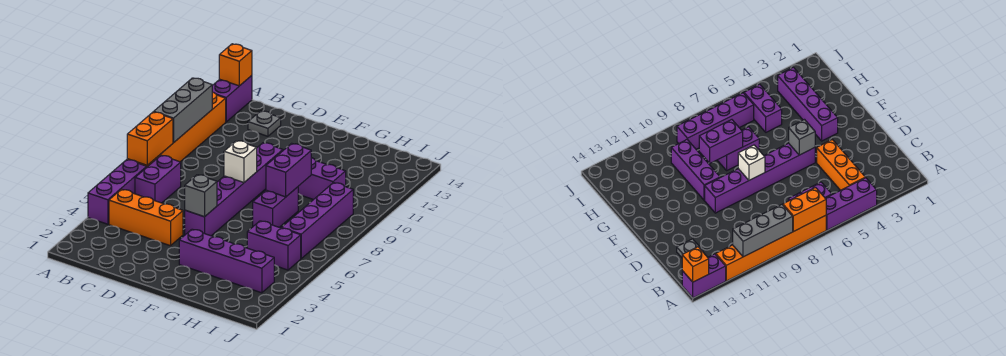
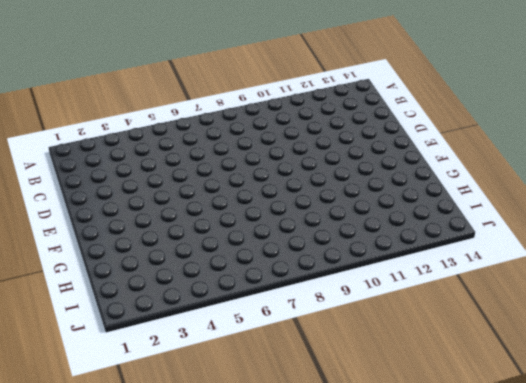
none -> purple brick A4:A6 level 1
none -> orange brick A7:A12 level 1
none -> purple brick A13:A14 level 1

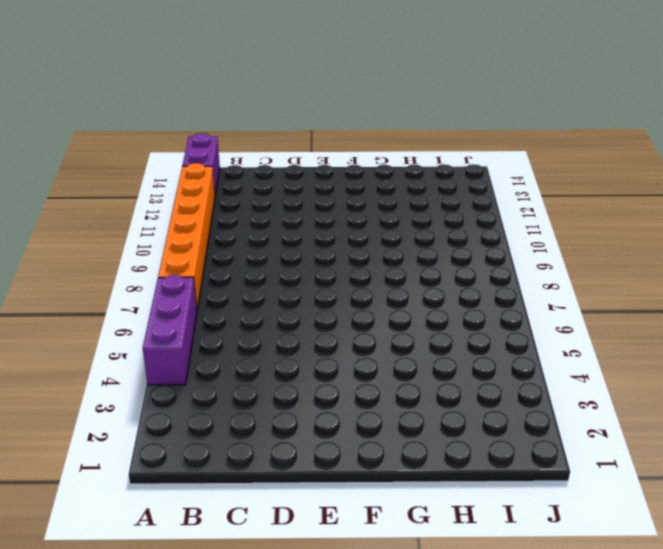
none -> orange brick B4:D4 level 1
none -> purple brick B6:B7 level 1
none -> grey plate C13 level 1

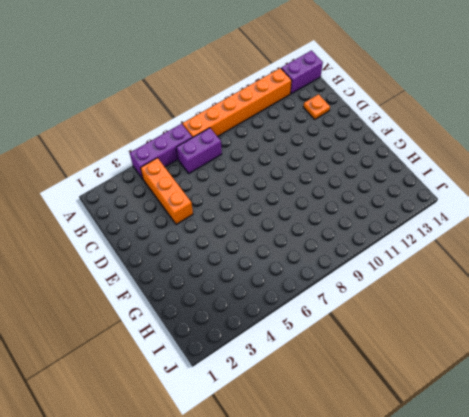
orange plate C13 level 1 -> grey plate C13 level 1
none -> purple brick E5:E10 level 1
none -> purple brick F3:I3 level 1
none -> purple brick F10:H10 level 1

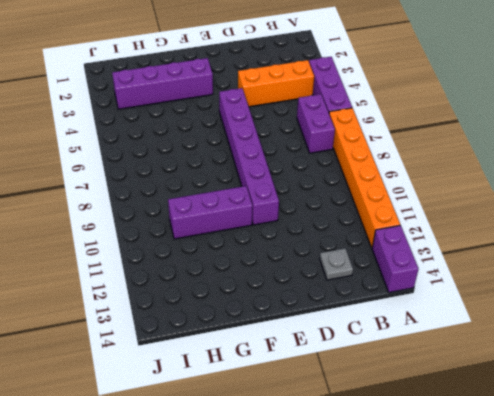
none -> purple brick G7:G8 level 1
none -> purple brick H5:I5 level 1
none -> purple brick I6:I9 level 1

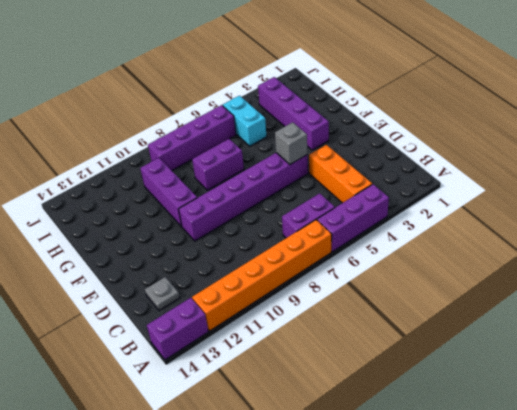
cyan brick H5:I5 level 1 -> purple brick H5:I5 level 1
none -> orange brick A7:A8 level 2
none -> grey brick A9:A11 level 2
none -> orange brick A14 level 2

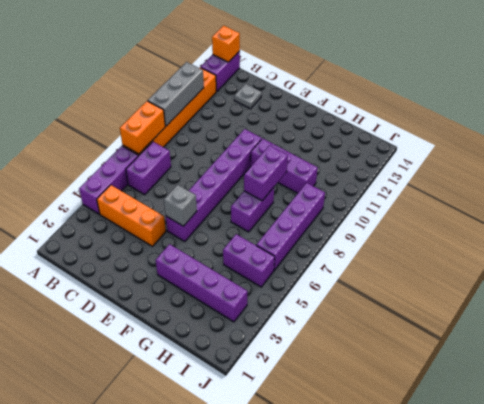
none -> white brick E8 level 2

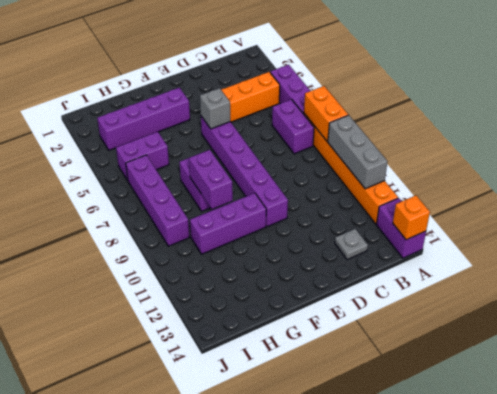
none -> white brick E8 level 2

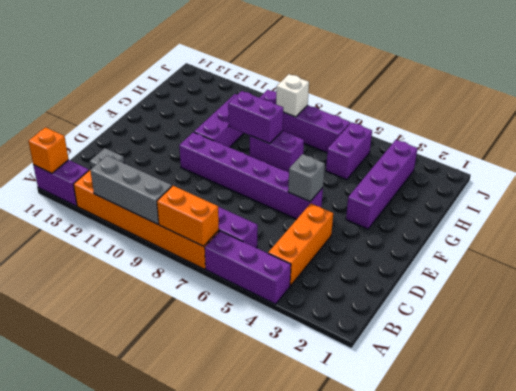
white brick I8 level 2 -> white brick E8 level 2

